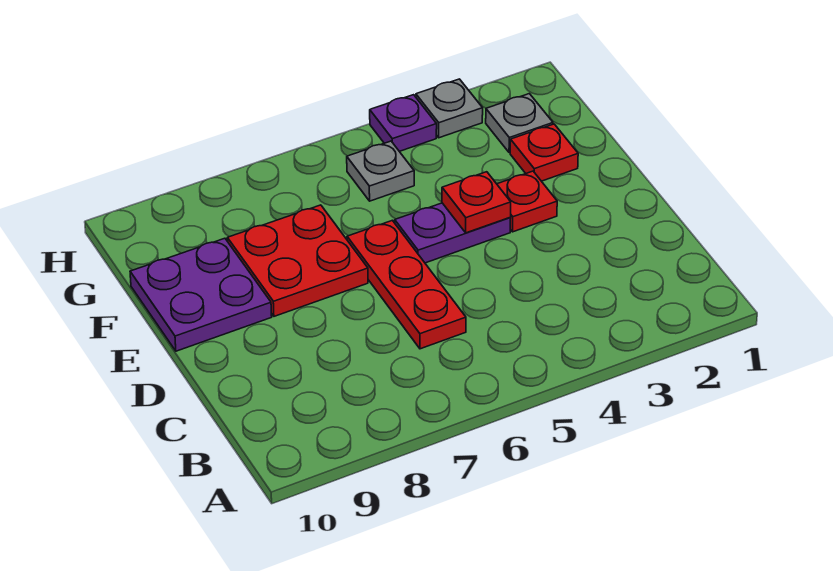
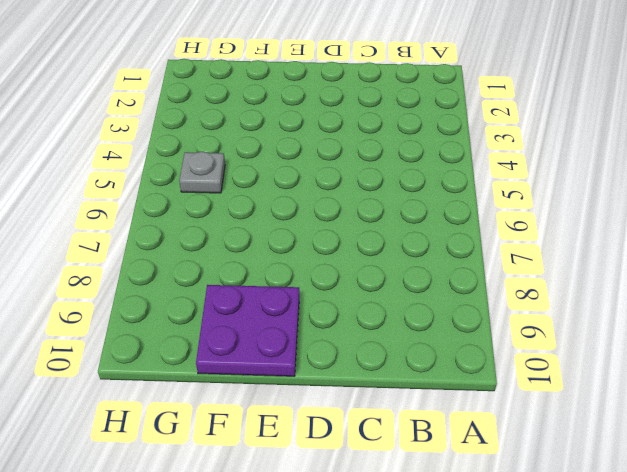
none -> red plate C6:E6 level 1
none -> red plate E3 level 1

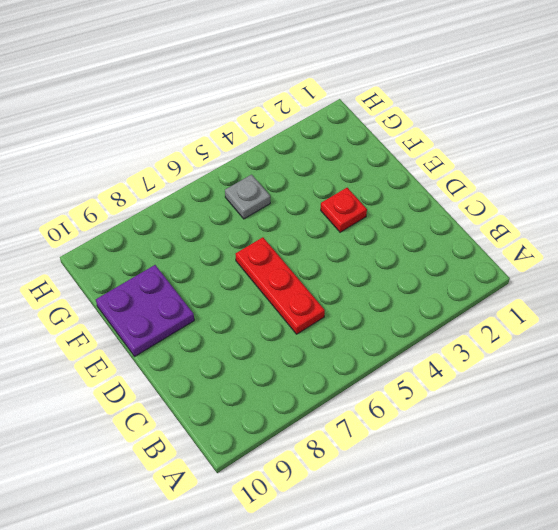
none -> purple plate E4:E5 level 1
none -> red plate E7:F8 level 1

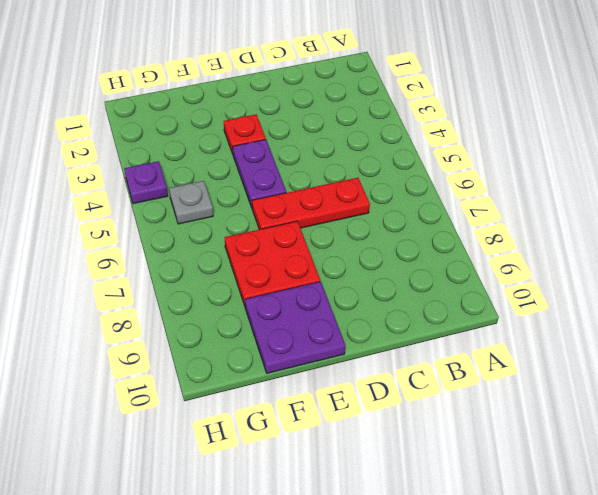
none -> red plate F2 level 1
none -> grey plate G2 level 1

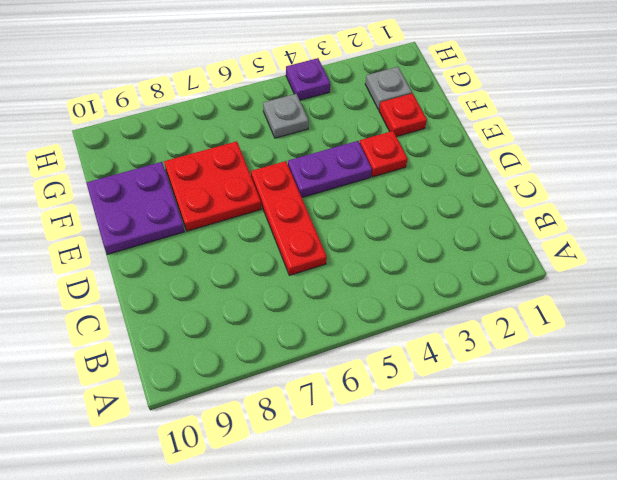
none -> grey plate H3 level 1
none -> red plate E4 level 2

